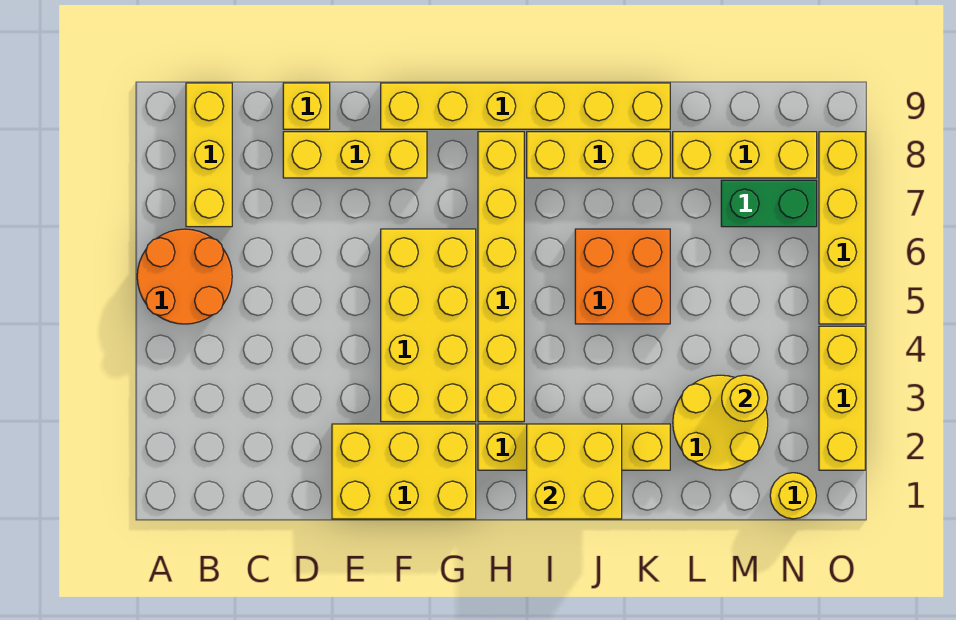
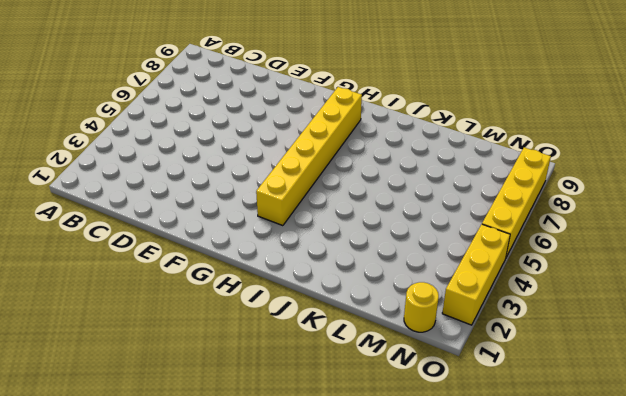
none -> orange round brick A5:B6 level 1
none -> yellow brick B7:B9 level 1
none -> yellow brick D8:F8 level 1

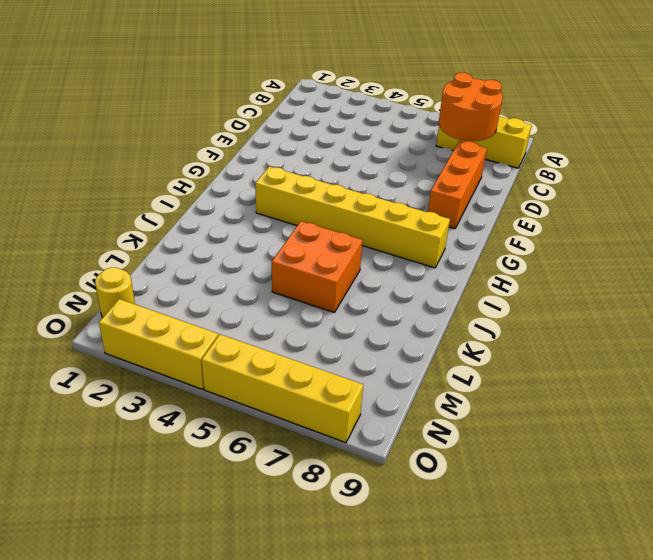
orange round brick B7:C8 level 2 -> orange round brick A5:B6 level 1
orange brick D8:F8 level 1 -> yellow brick D8:F8 level 1
none -> yellow brick D9 level 1
none -> yellow brick E1:G2 level 1
none -> yellow brick F3:G6 level 1

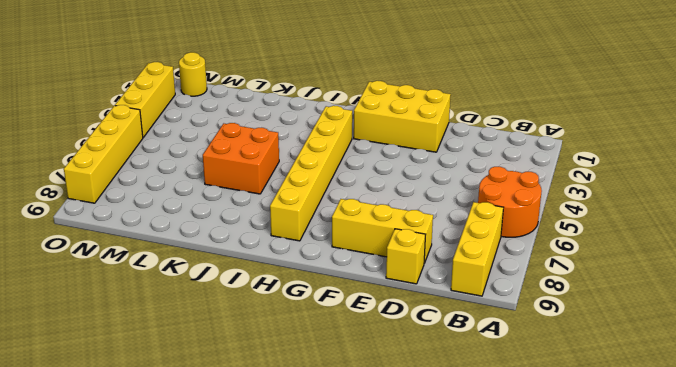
none -> yellow brick F3:G6 level 1
none -> yellow brick F9:K9 level 1
none -> yellow brick H2:K2 level 1

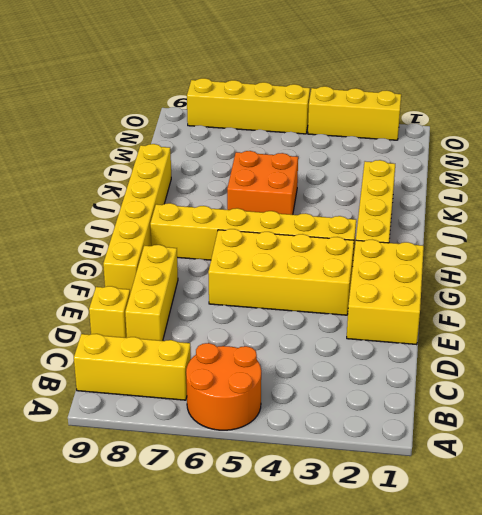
none -> yellow brick I8:K8 level 1
none -> yellow round brick L2:M3 level 1
none -> yellow brick L8:N8 level 1

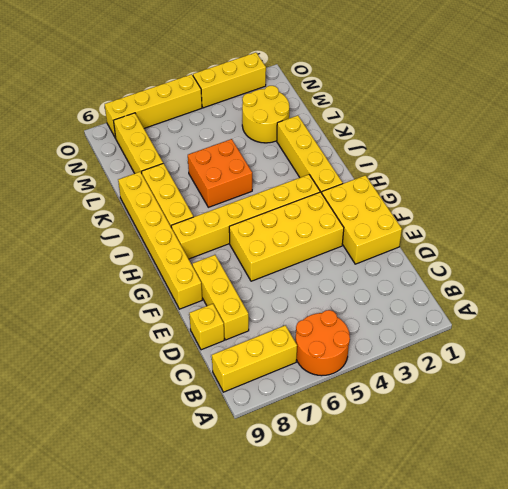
none -> green brick M7:N7 level 1
none -> yellow round brick N1 level 1
none -> yellow brick I1:J2 level 2

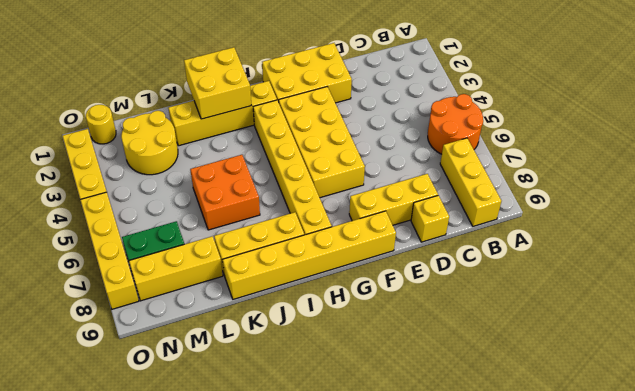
none -> yellow round brick M3 level 2

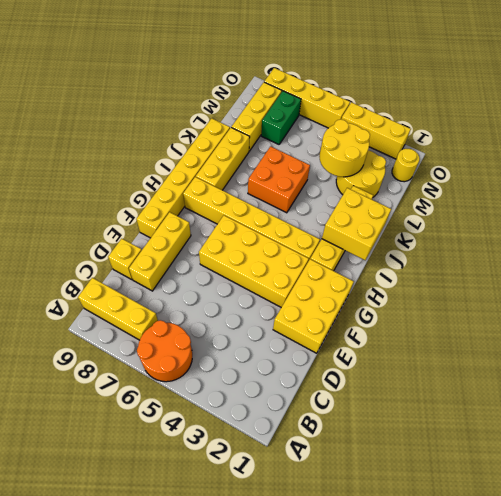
yellow round brick L3:M4 level 2 -> yellow round brick M3 level 2

